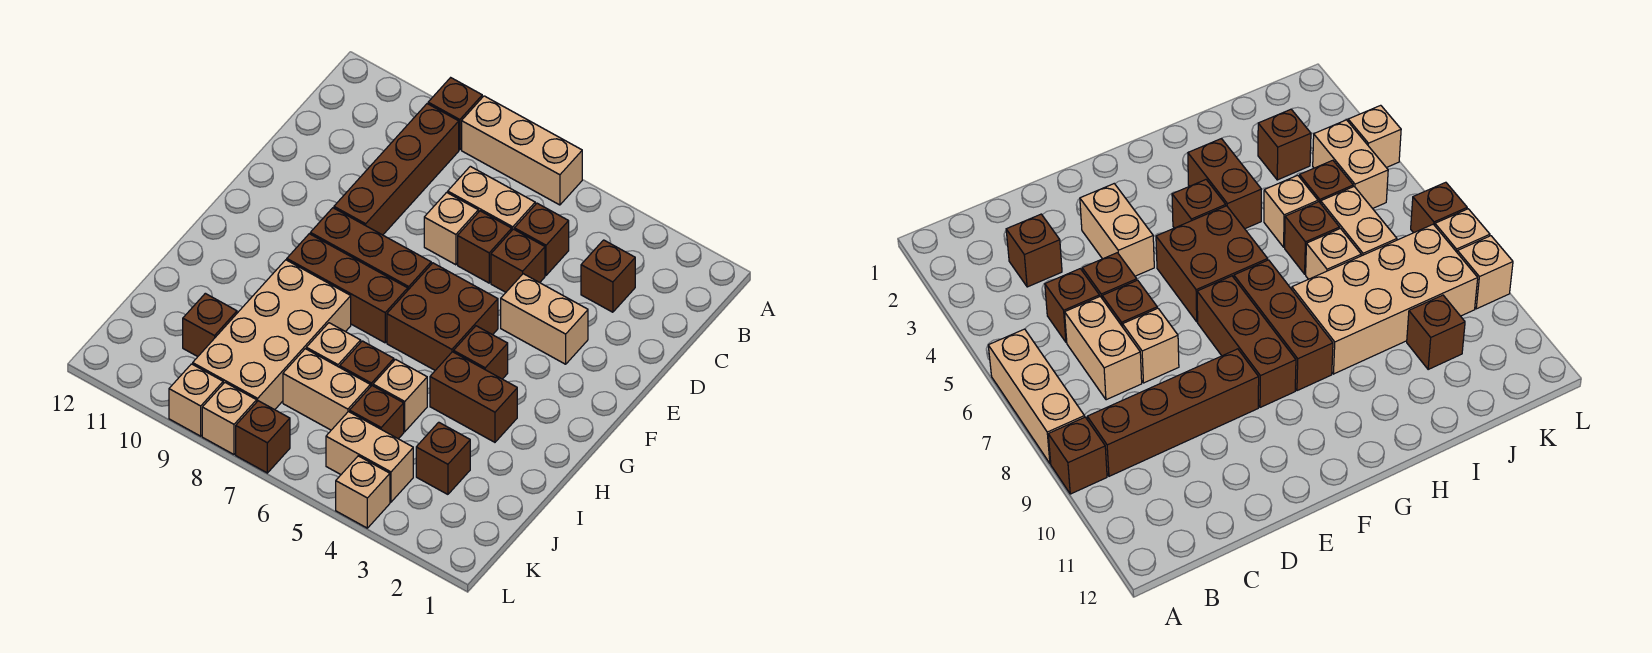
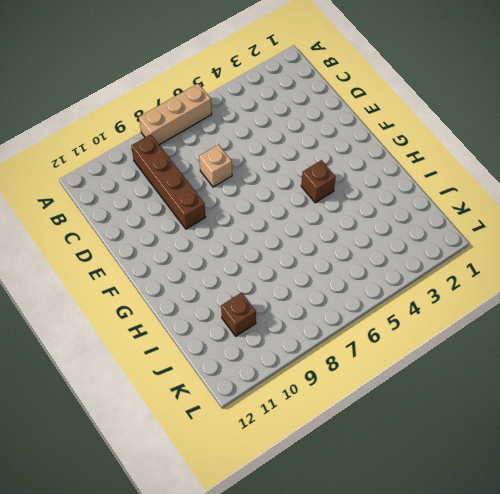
none -> brown brick A9 level 1
none -> brown brick C3 level 1
none -> brown brick C5 level 1

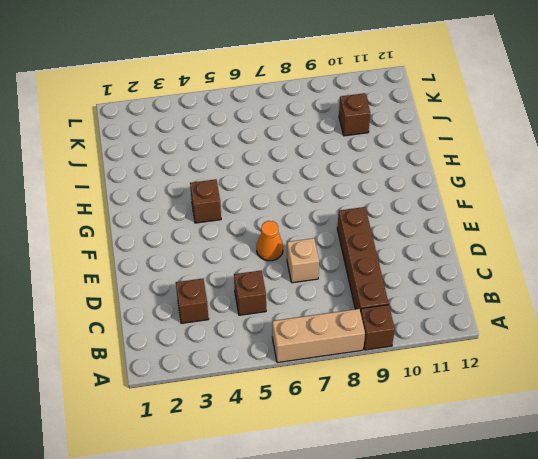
orange cone E6 level 1 -> none
none -> tan brick C6:C7 level 1
none -> brown brick D5 level 1
none -> brown brick D6 level 1

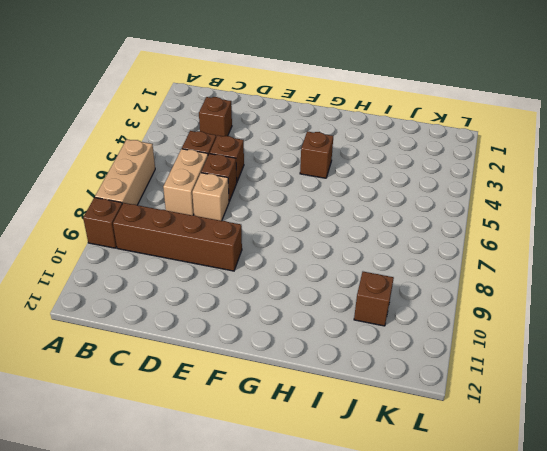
none -> tan brick E3:E4 level 1
none -> brown brick F5:G6 level 1
none -> brown brick F7:F9 level 1

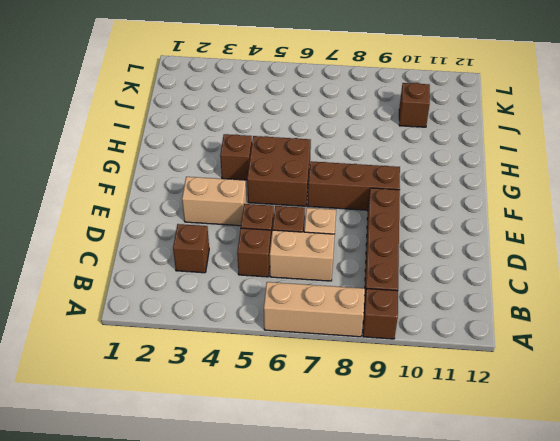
none -> brown brick G7:G9 level 1
none -> brown brick H3:H4 level 1
none -> tan brick H8:K9 level 1

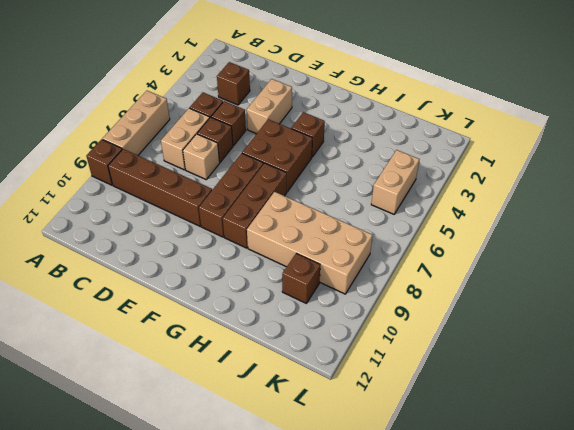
none -> brown brick H3:H4 level 1
none -> tan brick I5 level 1
none -> brown brick I6 level 1

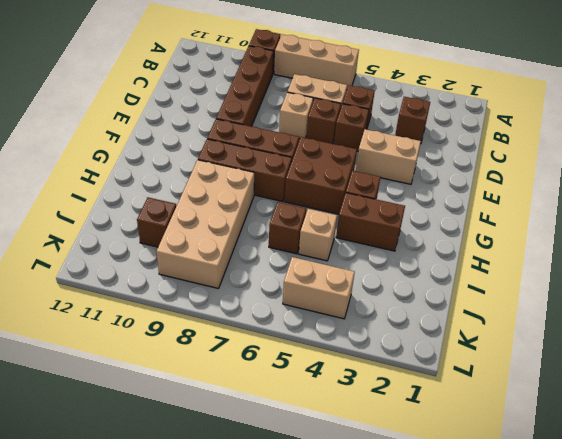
none -> tan brick I7 level 1
none -> brown brick J3 level 1
none -> brown brick J5 level 1

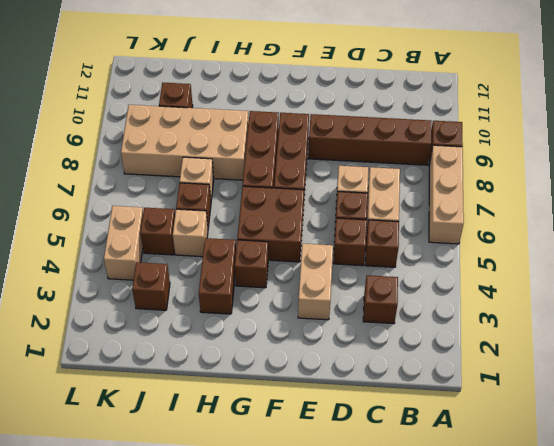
none -> tan brick J6:J7 level 1
none -> tan brick L4 level 1
none -> brown brick L7 level 1

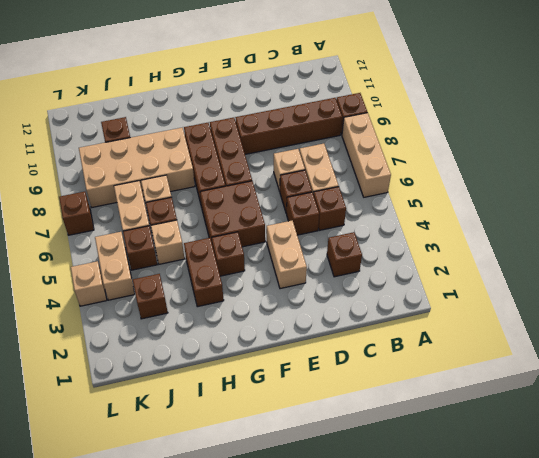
none -> tan brick L8 level 1
none -> tan brick L9 level 1

